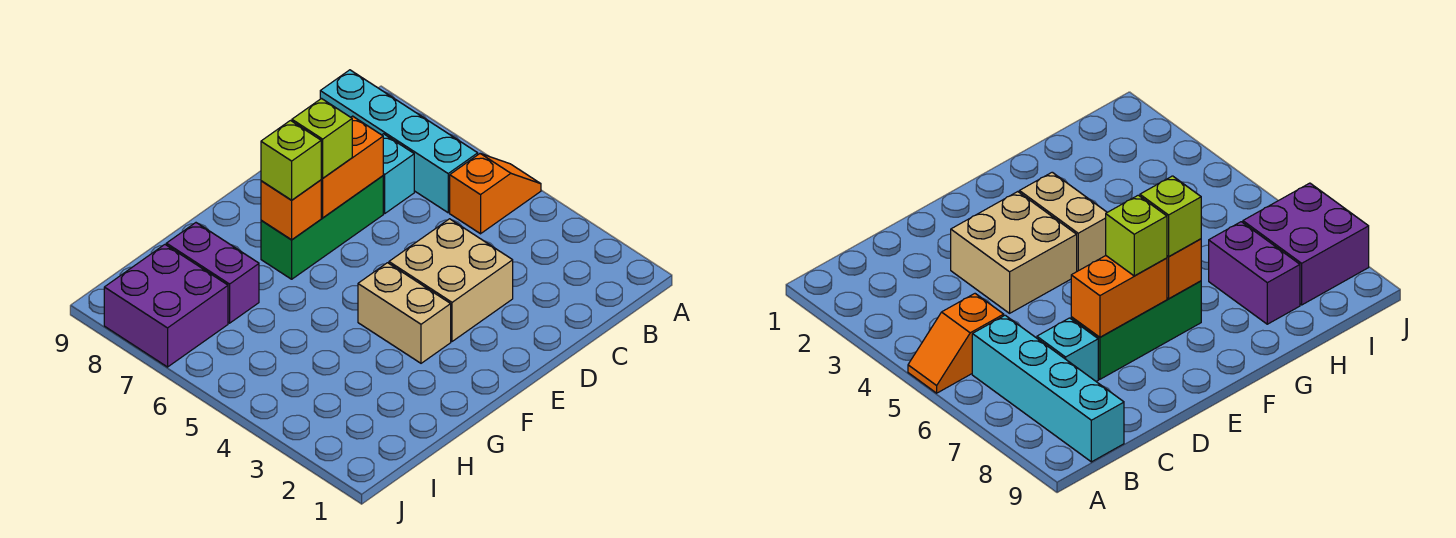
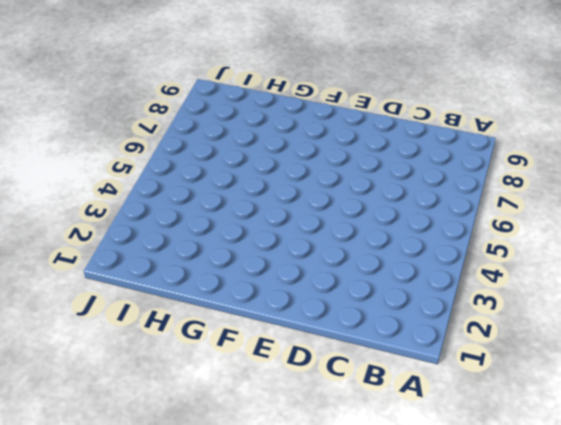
none -> orange slope A5:B5 level 1 top B
none -> cyan brick B6:B9 level 1
none -> cyan brick C7 level 1

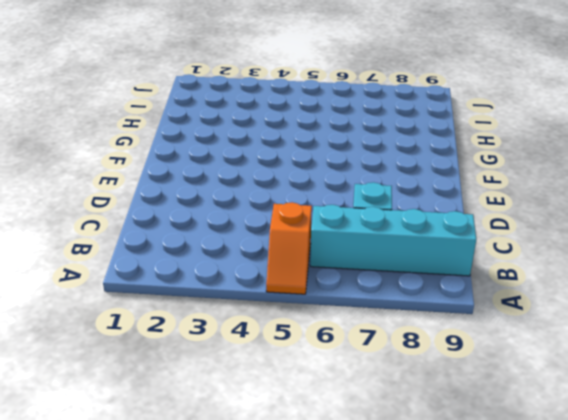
none -> tan brick D3:E4 level 1
none -> green brick D7:F7 level 1
none -> tan brick F3:F4 level 1

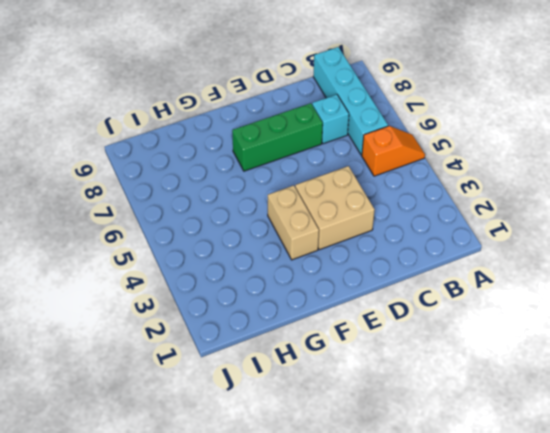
none -> purple brick H7:H8 level 1
none -> purple brick I7:J8 level 1
none -> orange brick D7:E7 level 2

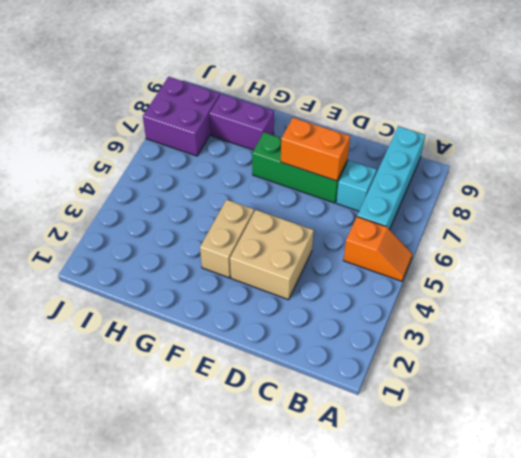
purple brick G8:H8 level 1 -> purple brick H7:H8 level 1
none -> orange brick F7 level 2
none -> lime brick E7 level 3
none -> lime brick F7 level 3

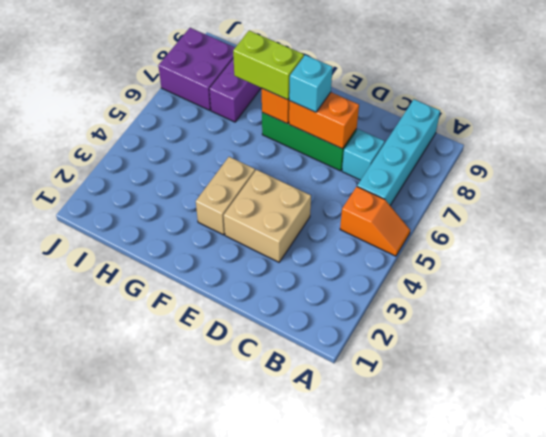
cyan brick E7 level 3 -> lime brick E7 level 3
lime brick F7:G7 level 3 -> lime brick F7 level 3

